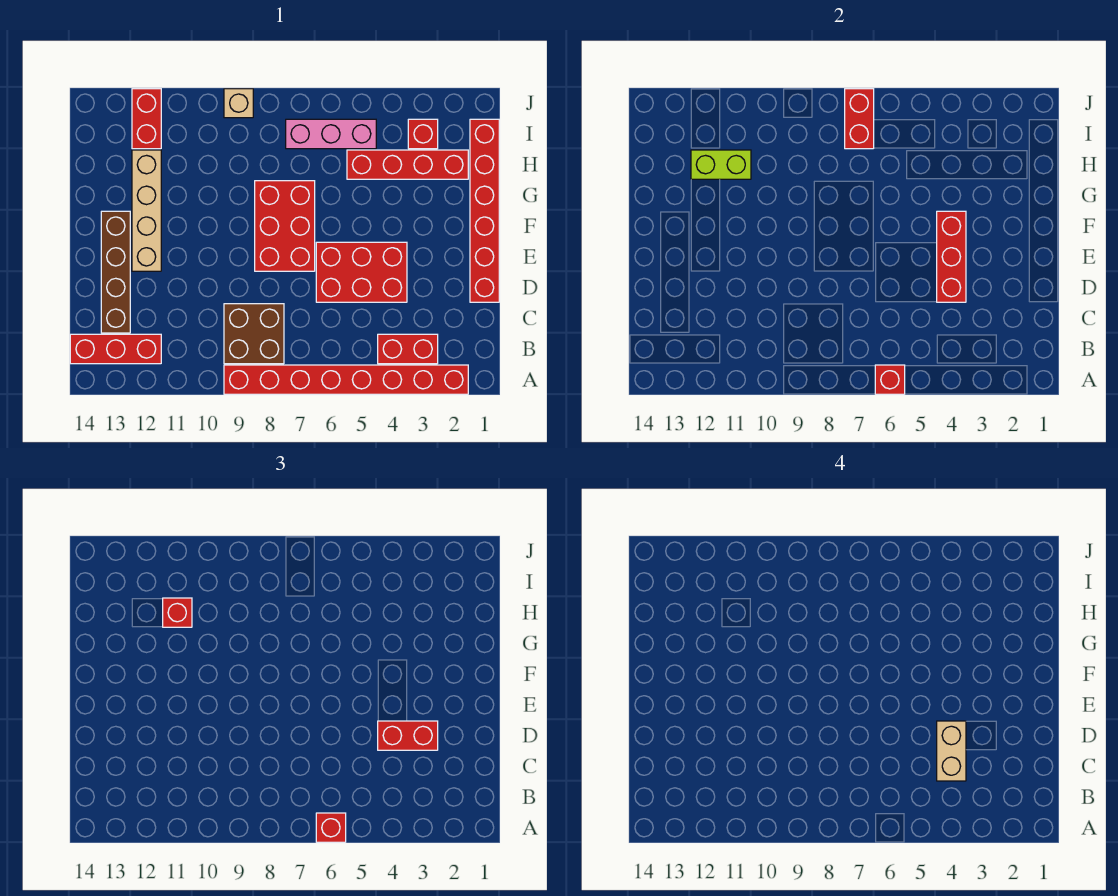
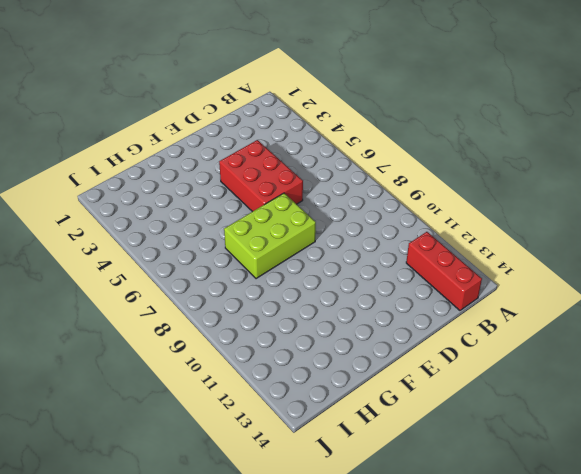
lime brick E7:G8 level 1 -> red brick E7:G8 level 1
none -> red brick A2:A9 level 1
none -> red brick B3:B4 level 1
none -> brown brick B8:C9 level 1

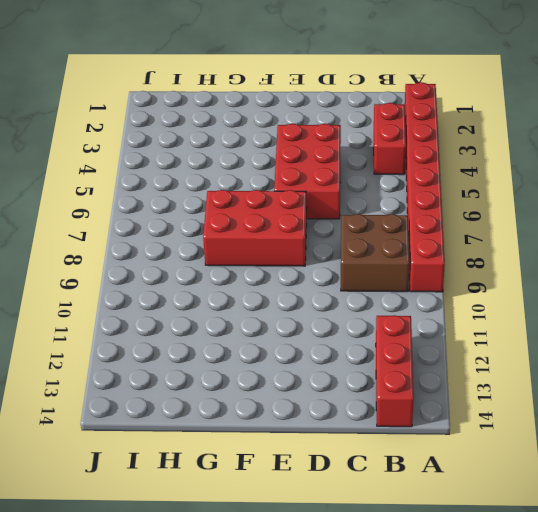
none -> brown brick C13:F13 level 1
none -> red brick D1:I1 level 1
none -> tan brick E12:H12 level 1

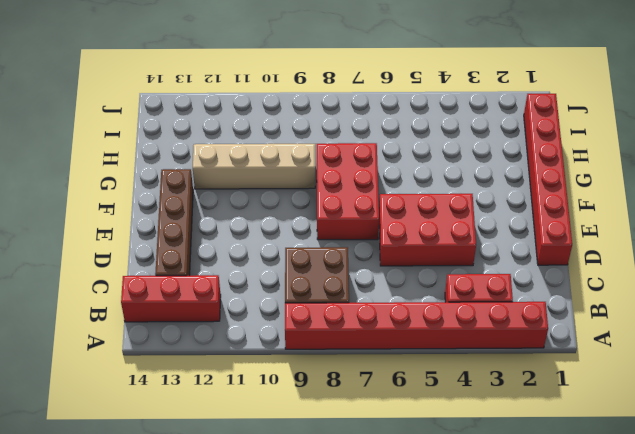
tan brick G9:G12 level 1 -> tan brick E12:H12 level 1
none -> red brick H2:H5 level 1
none -> red brick I3 level 1
none -> pink brick I5:I7 level 1

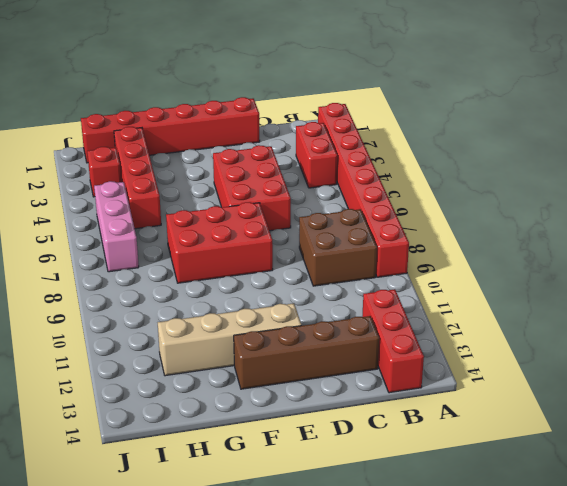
none -> red brick I12:J12 level 1
none -> tan brick J9 level 1
none -> red brick A6 level 2

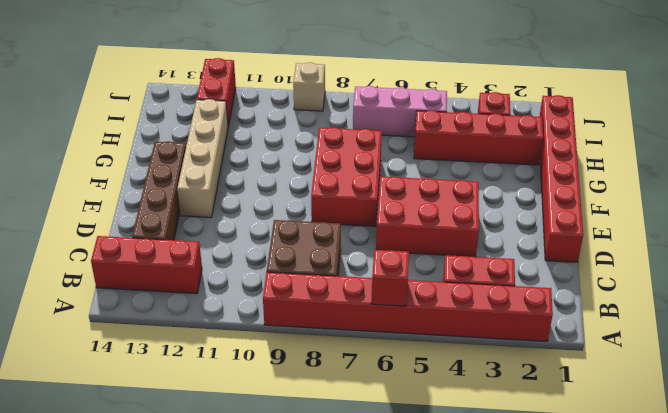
none -> red brick D4:F4 level 2
none -> lime brick H11:H12 level 2
none -> red brick I7:J7 level 2

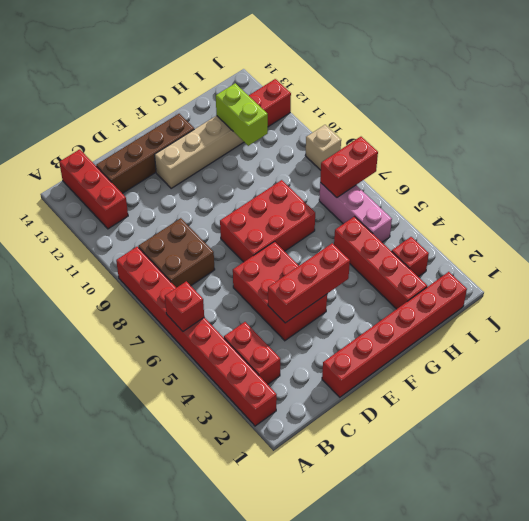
none -> red brick A6 level 3
none -> red brick D3:D4 level 3
none -> red brick H11 level 3

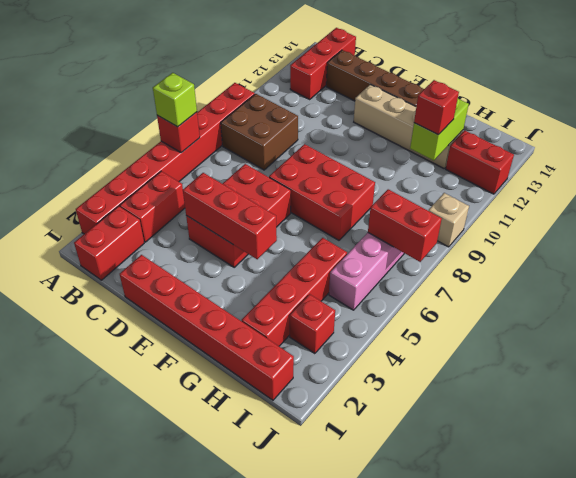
lime brick A6 level 3 -> red brick A6 level 3
red brick B1:B2 level 1 -> red brick D3:D4 level 3
none -> tan brick C4:D4 level 4

